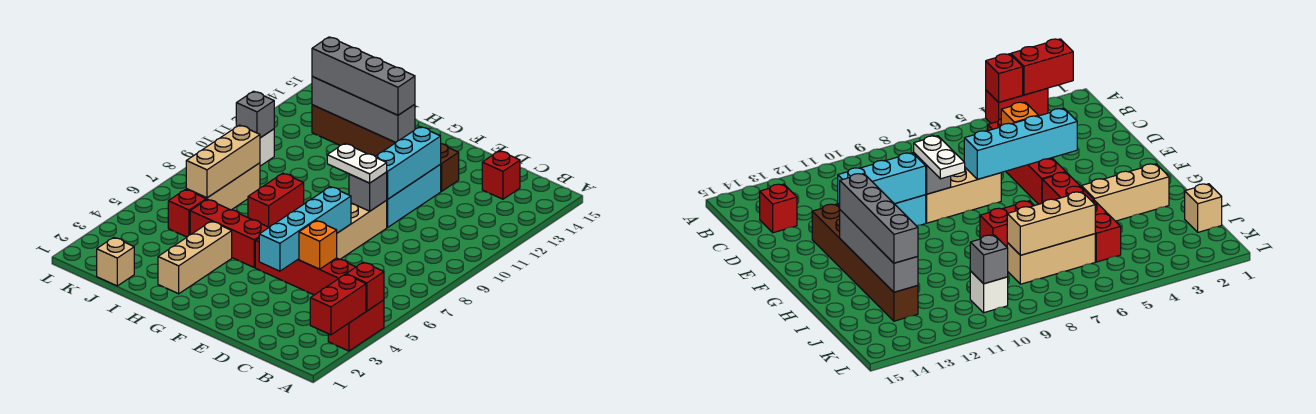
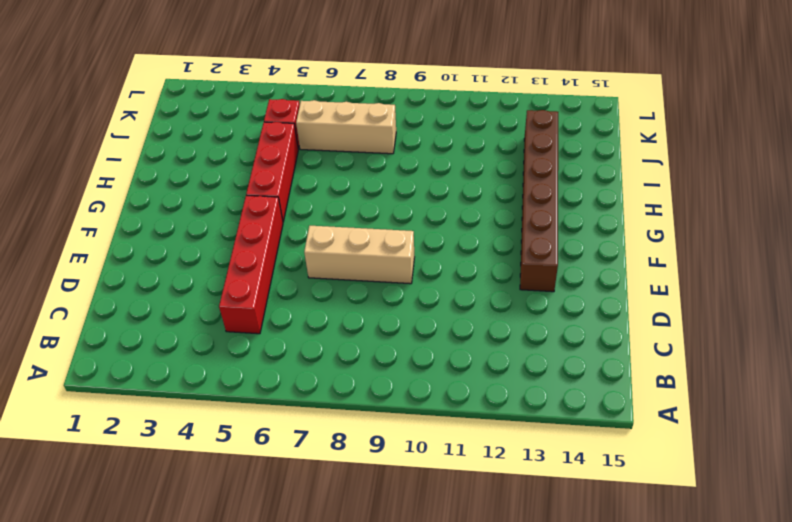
none -> red brick A3:A4 level 1
none -> red brick C14 level 1
none -> cyan brick E10:E12 level 1

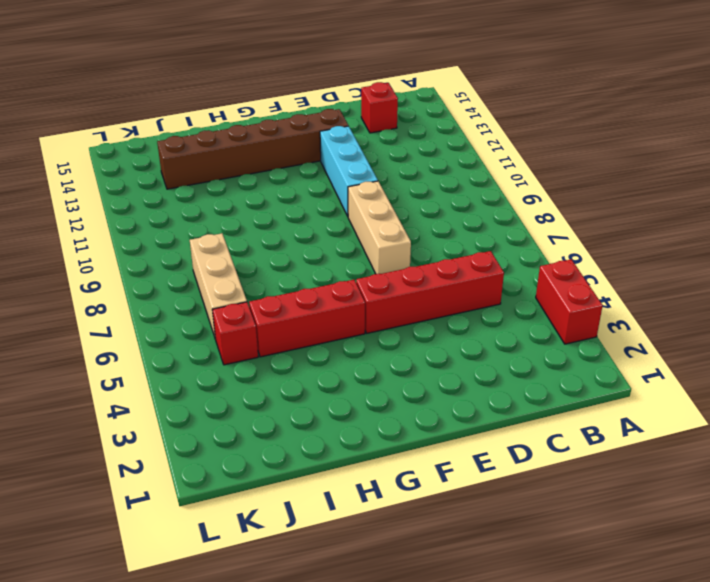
none -> tan brick H2:H4 level 1
none -> red brick H7:H8 level 1
none -> tan brick J1 level 1

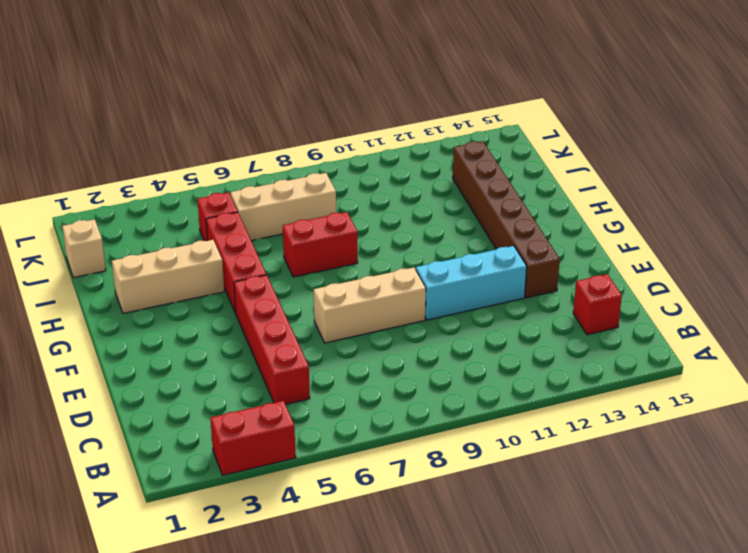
none -> white brick K10 level 1
none -> red brick A2:A3 level 2
none -> red brick A4 level 2

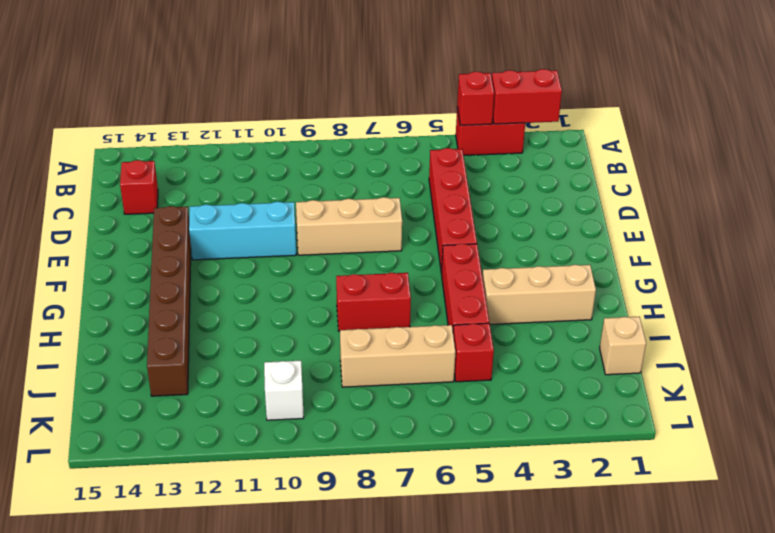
none -> orange brick D5 level 2
none -> cyan brick E4:E7 level 2
none -> grey brick E9 level 2

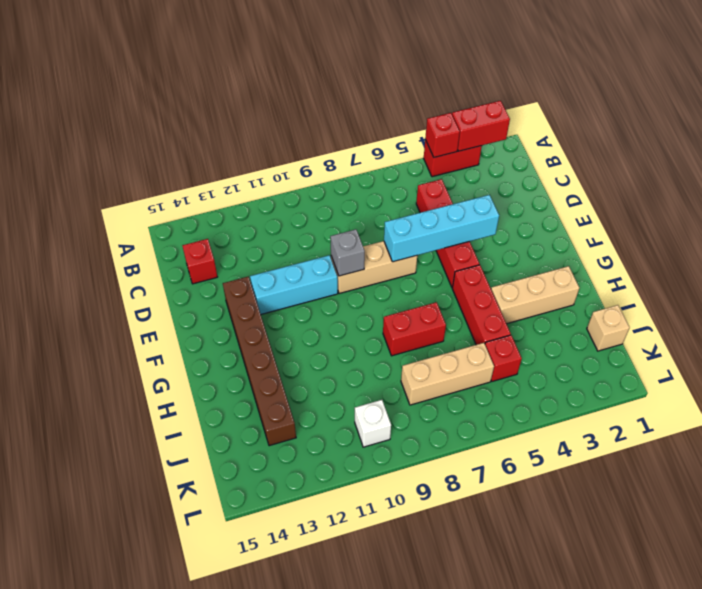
none -> orange brick D5 level 2
none -> cyan brick E10:E12 level 2
none -> grey brick G13:J13 level 2

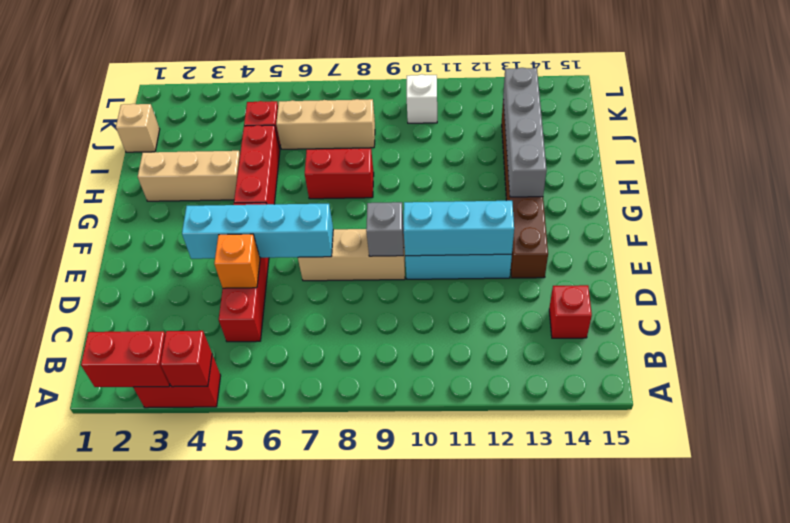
none -> tan brick J6:J8 level 2
none -> grey brick K10 level 2
none -> white plate E9:F9 level 3

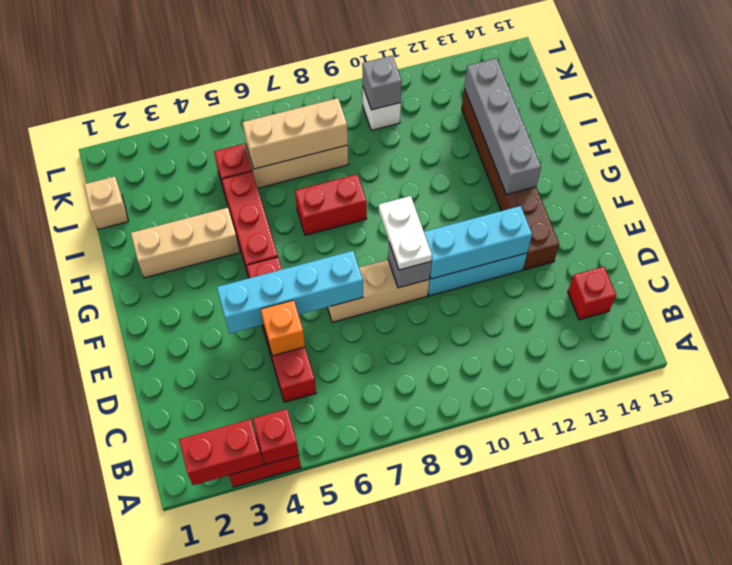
none -> grey brick G13:J13 level 3

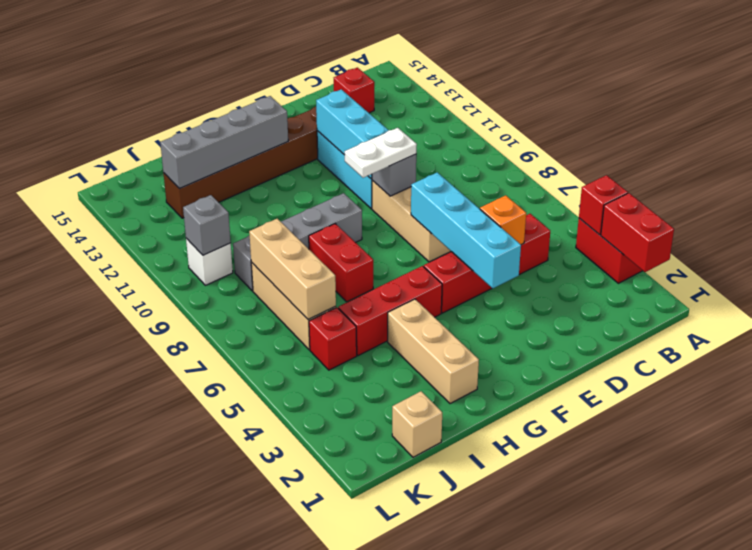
grey brick G9:J9 level 1 -> grey brick G13:J13 level 3

